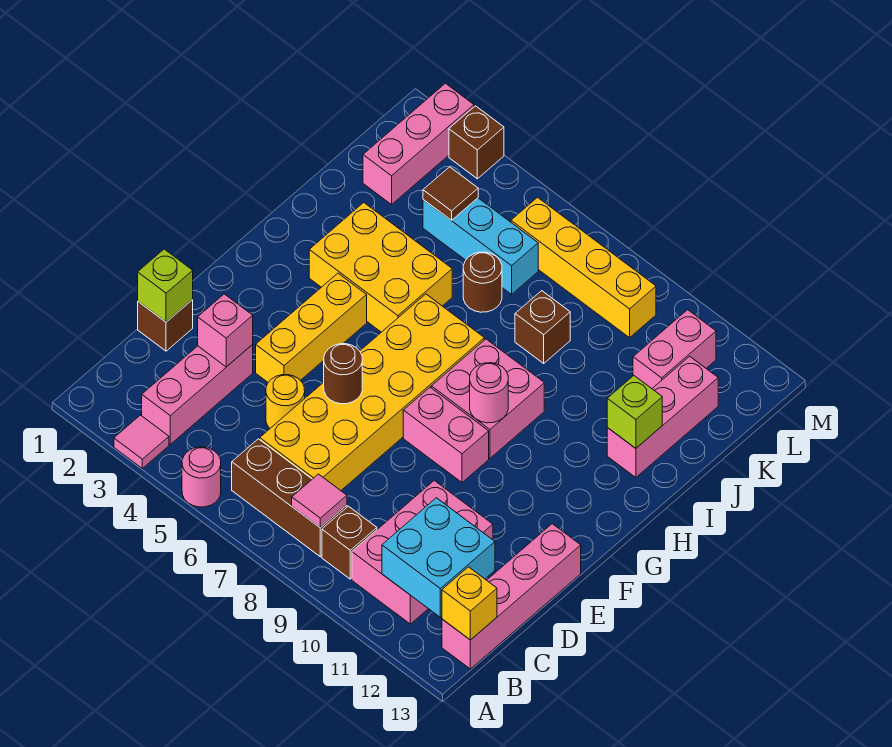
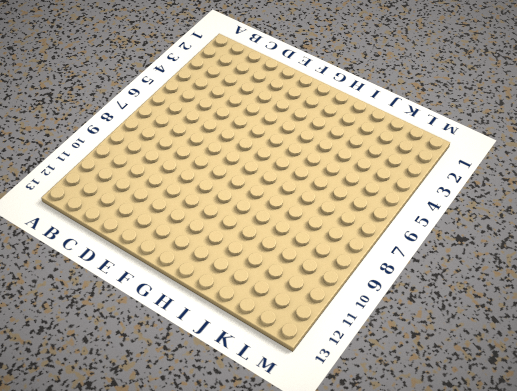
none -> pink tile A3 level 1
none -> pink round brick A5 level 1
none -> pink brick B3:D3 level 1
none -> brown brick B6:B8 level 1

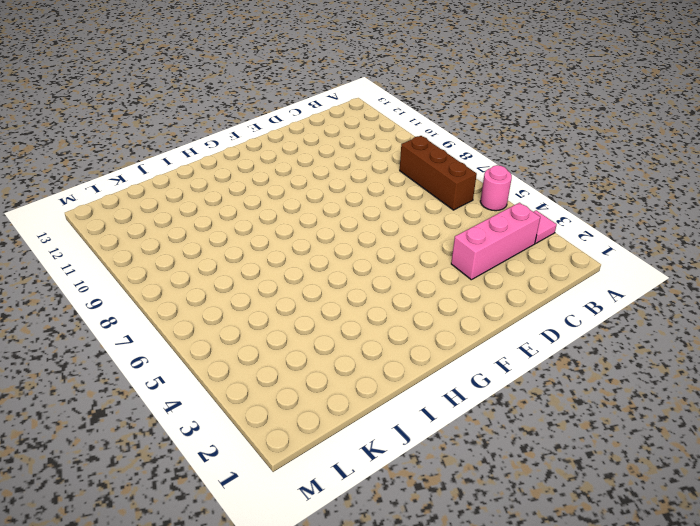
none -> brown brick B9 level 1
none -> pink brick B10:D11 level 1
none -> pink brick B13:E13 level 1
none -> yellow brick C6:H7 level 1

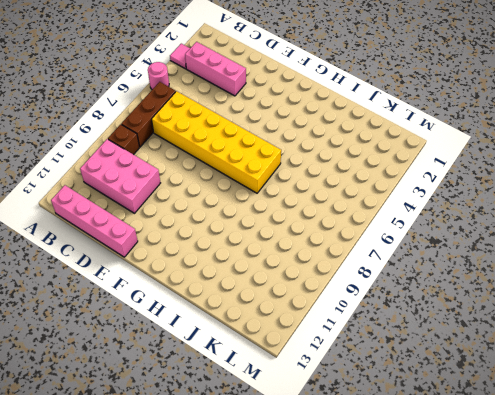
none -> brown brick D1 level 1
none -> yellow round brick D5 level 1
none -> yellow brick E4:G4 level 1
none -> pink brick F8:F9 level 1

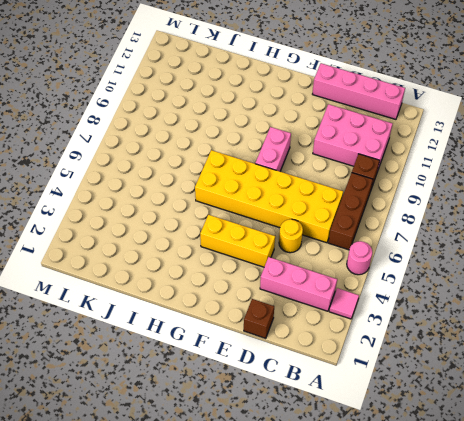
none -> pink brick G8:H9 level 1
none -> yellow brick H3:I5 level 1
none -> pink brick I12:K12 level 1
none -> brown round brick J6 level 1

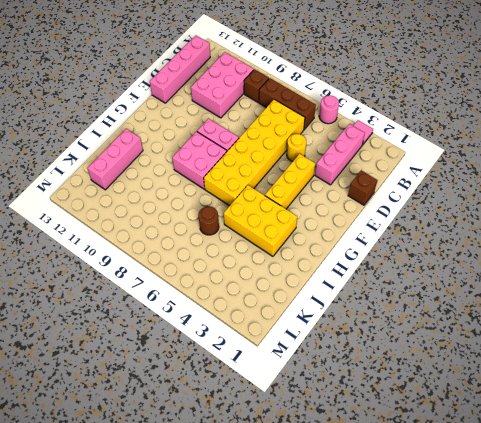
none -> brown brick J8 level 1
none -> pink brick K2:M2 level 1
none -> cyan brick K4:K6 level 1
none -> pink brick K11:L11 level 1

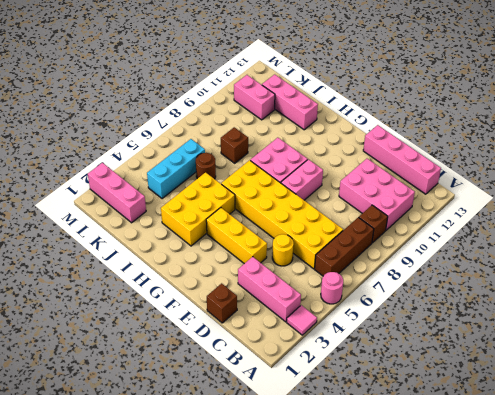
none -> yellow brick L6:L9 level 1
none -> brown brick M3 level 1
none -> pink tile B8 level 2
none -> cyan brick B11:C12 level 2

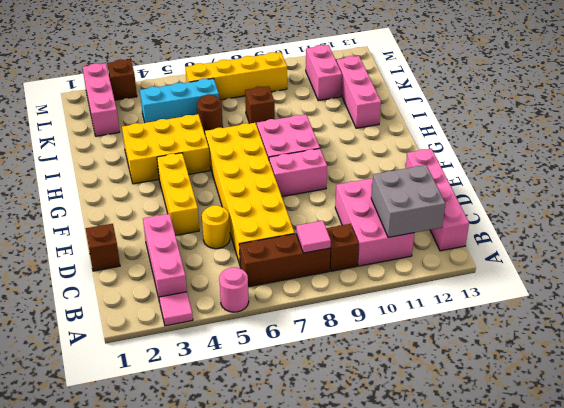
grey brick B11:C12 level 2 -> cyan brick B11:C12 level 2
none -> yellow brick B13 level 2
none -> lime brick D1 level 2
none -> pink brick D3 level 2
none -> brown round brick E6 level 2

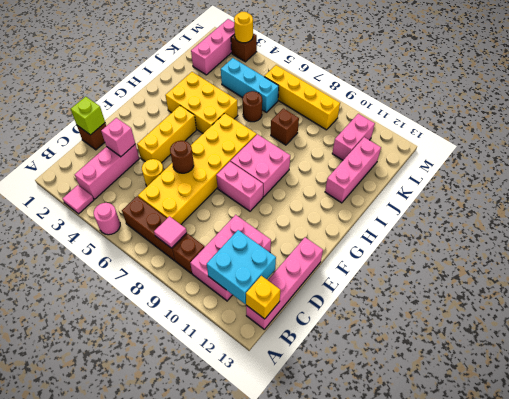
yellow round brick M3 level 2 -> none
none -> pink round brick G9 level 2
none -> lime brick I12 level 2
none -> brown tile K4 level 2

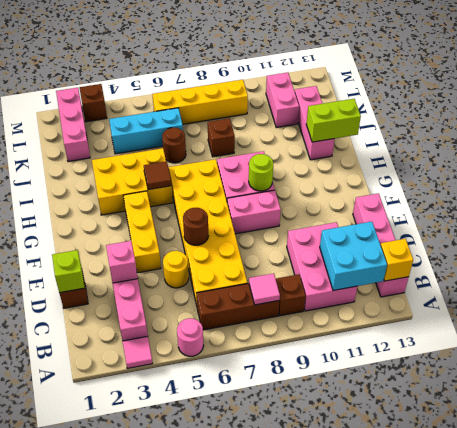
lime round brick G9 level 2 -> pink round brick G9 level 2
brown tile H5 level 2 -> brown tile K4 level 2
lime brick I12:I13 level 2 -> lime brick I12 level 2

